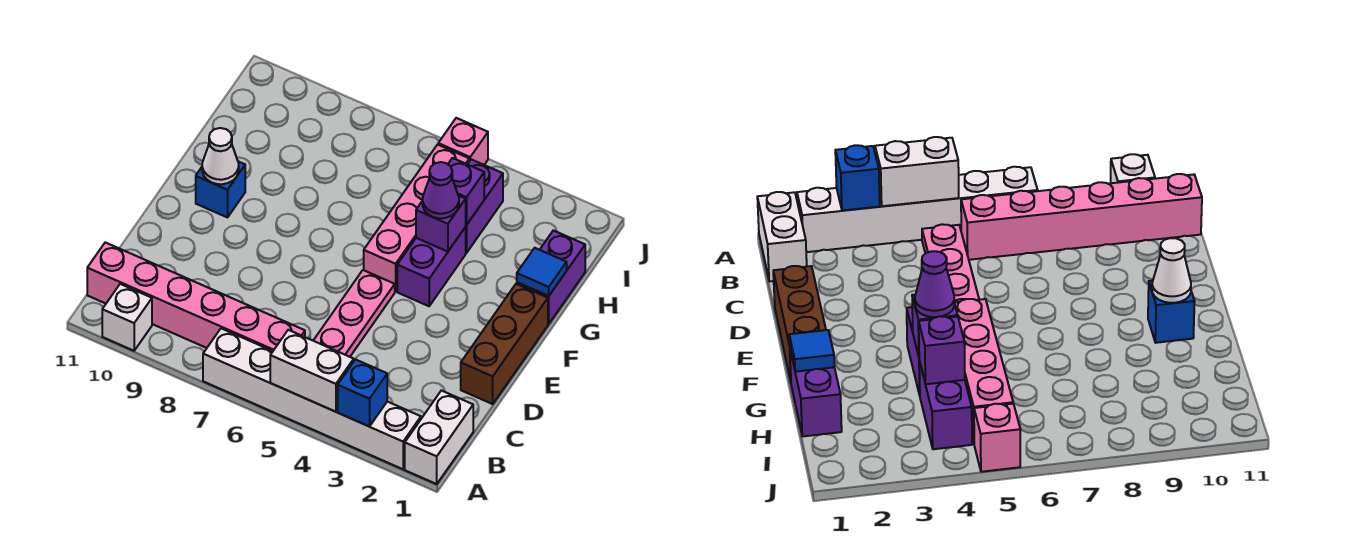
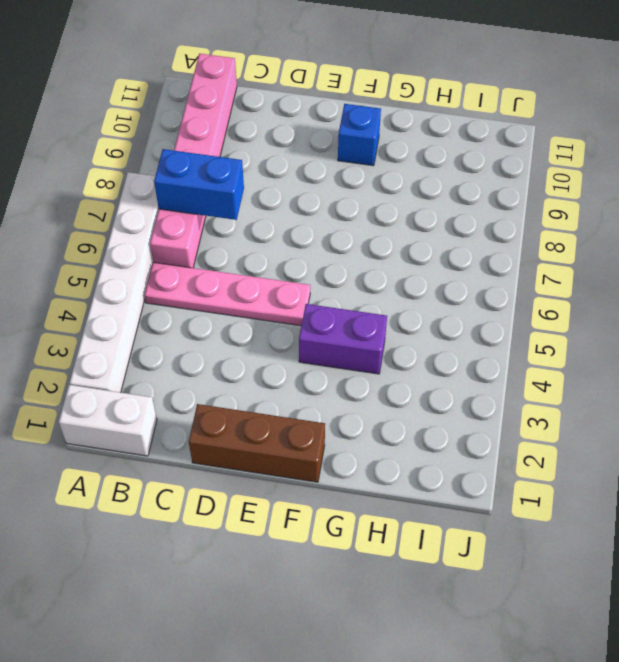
blue brick B7:C7 level 2 -> none
none -> white brick A10 level 1
none -> pink brick F5:I5 level 1
none -> purple brick G1:H1 level 1

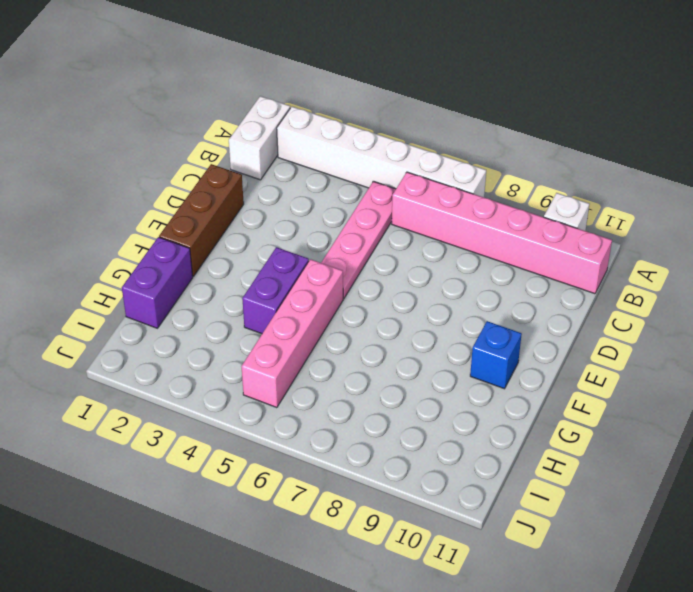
none -> purple brick H4:I4 level 1
none -> pink brick J5 level 1
none -> blue brick A3 level 2

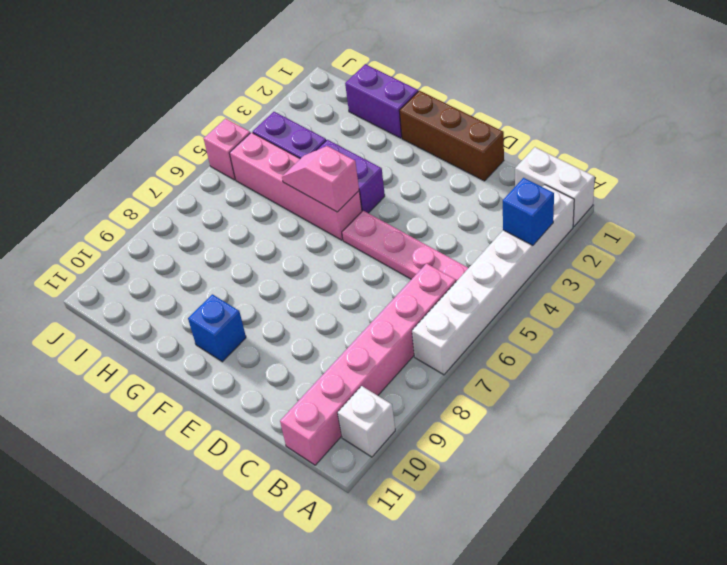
pink slope F5:G5 level 2 top F -> none
none -> white brick A4:A5 level 2
none -> white cone F10 level 2
none -> blue tile G1 level 2

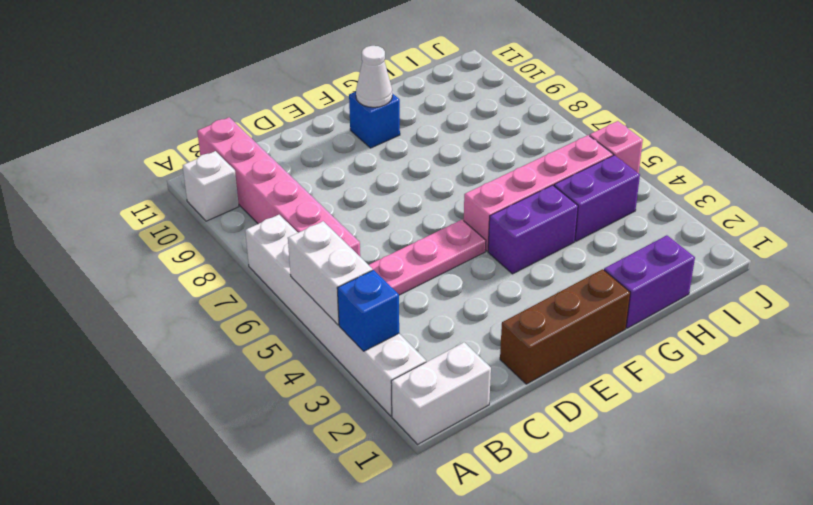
none -> blue tile G1 level 2
none -> purple brick G4 level 2
none -> purple brick H4 level 2

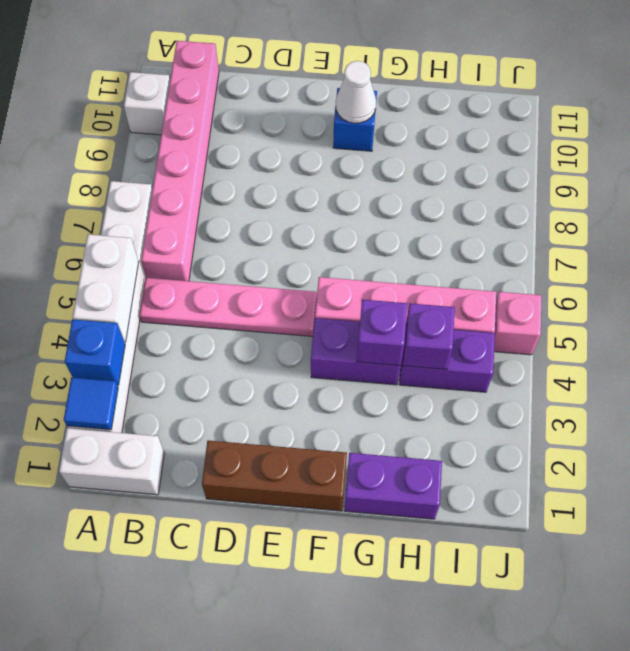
blue tile A2 level 2 -> blue tile G1 level 2
none -> purple cone G4 level 3

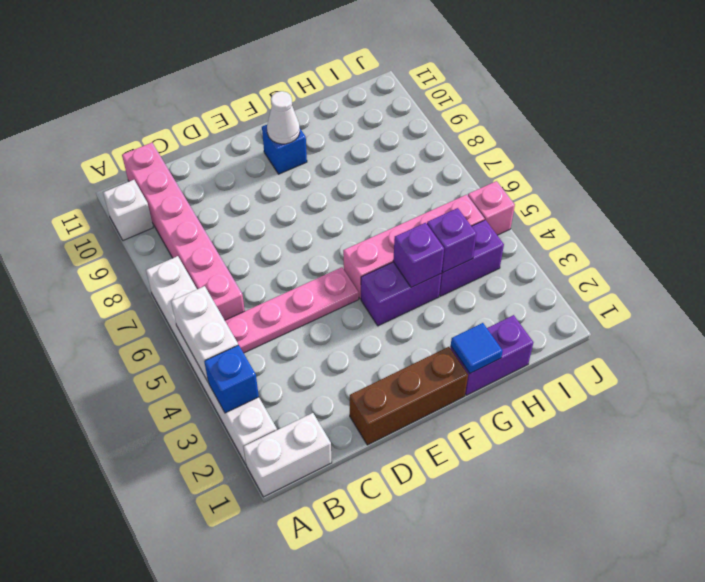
none -> purple cone G4 level 3

